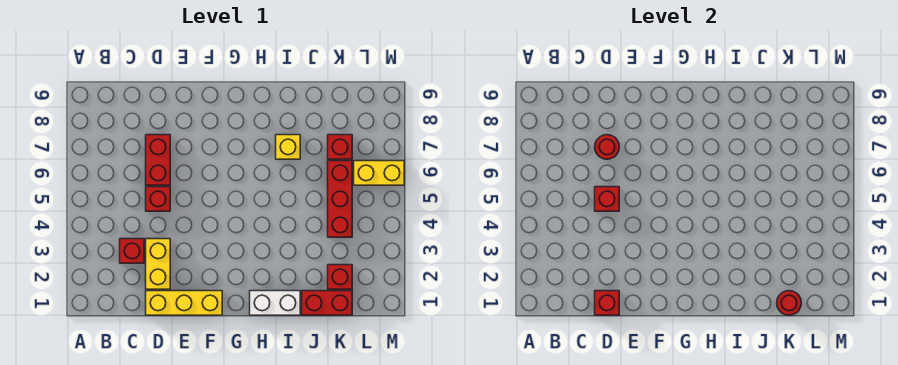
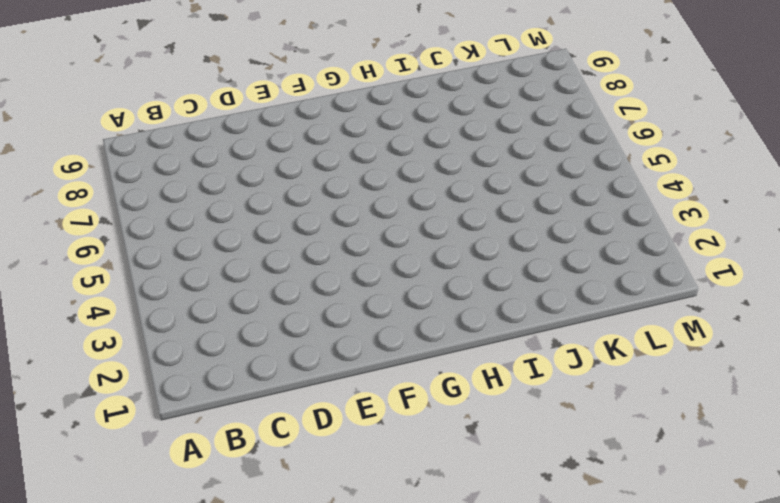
none -> red brick C3 level 1
none -> yellow brick D1:F1 level 1
none -> yellow brick D2:D3 level 1

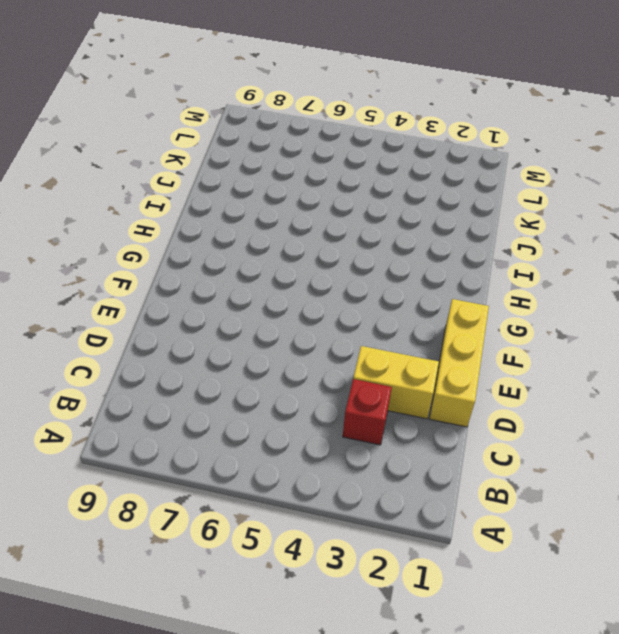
none -> red brick D5 level 1
none -> red brick D6:D7 level 1
none -> white brick H1:I1 level 1

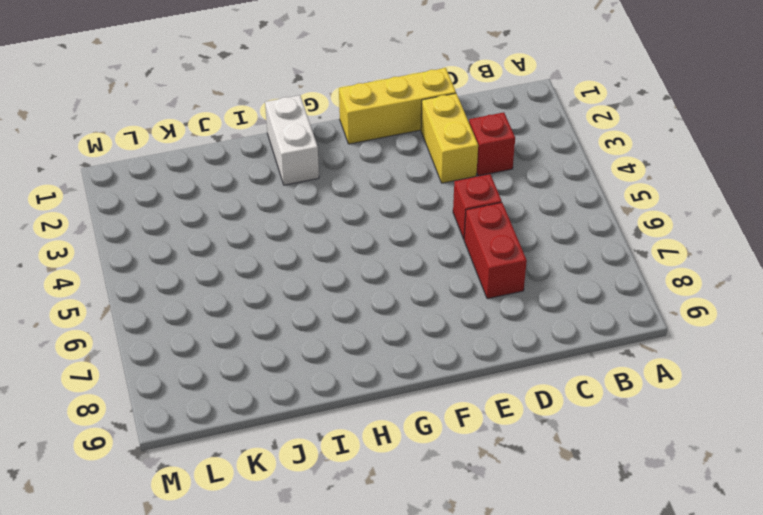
white brick H1:H2 level 1 -> white brick H1:I1 level 1
none -> yellow brick I7 level 1
none -> red brick J1:K1 level 1
none -> red brick K2 level 1

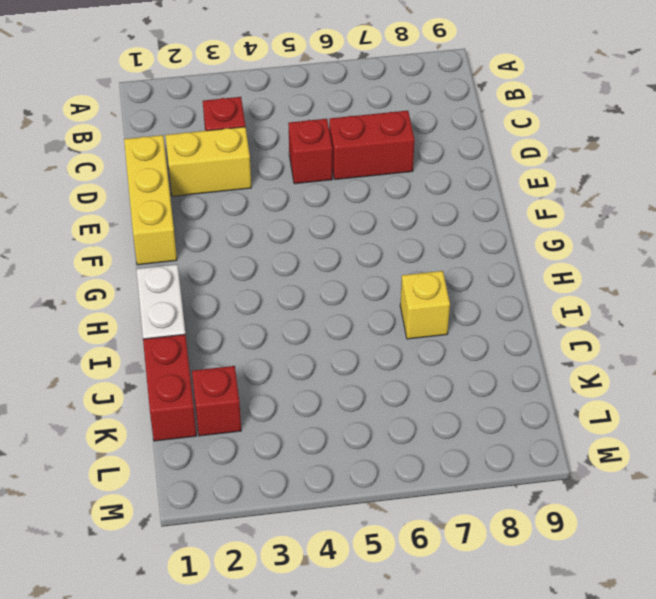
none -> red brick K4:K6 level 1
none -> red brick K7 level 1
none -> yellow brick L6:M6 level 1

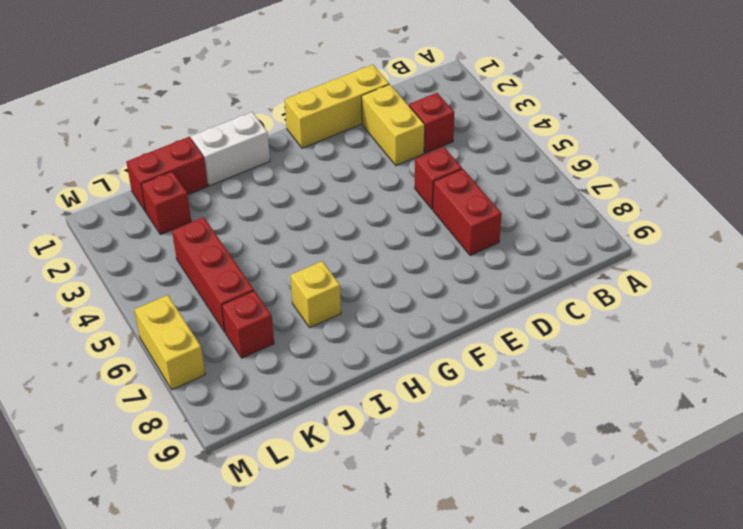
yellow brick M6:M7 level 1 -> yellow brick L6:M6 level 1
none -> red brick D1 level 2
none -> red brick D5 level 2
none -> red round brick D7 level 2

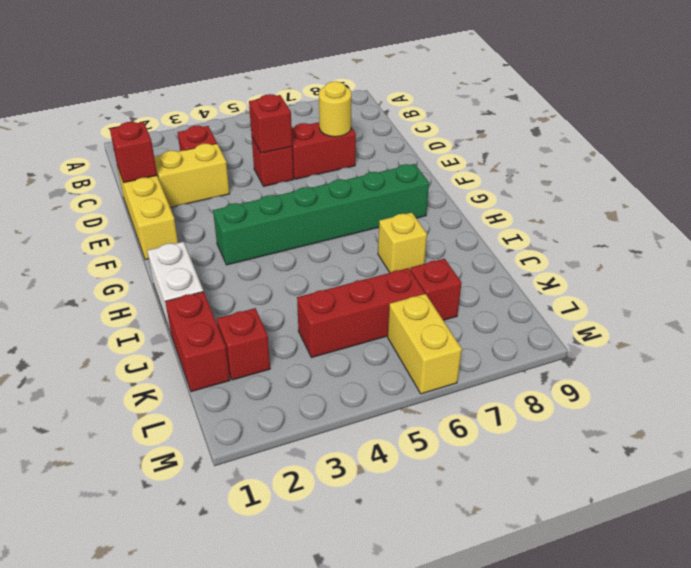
yellow round brick D7 level 2 -> red round brick D7 level 2
green brick G3:G8 level 1 -> none
none -> red round brick K1 level 2

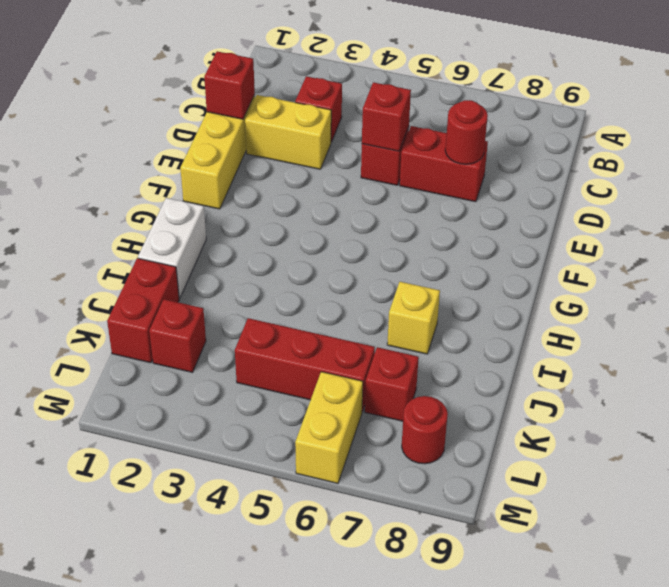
red round brick L8 level 1 -> red round brick K1 level 2

